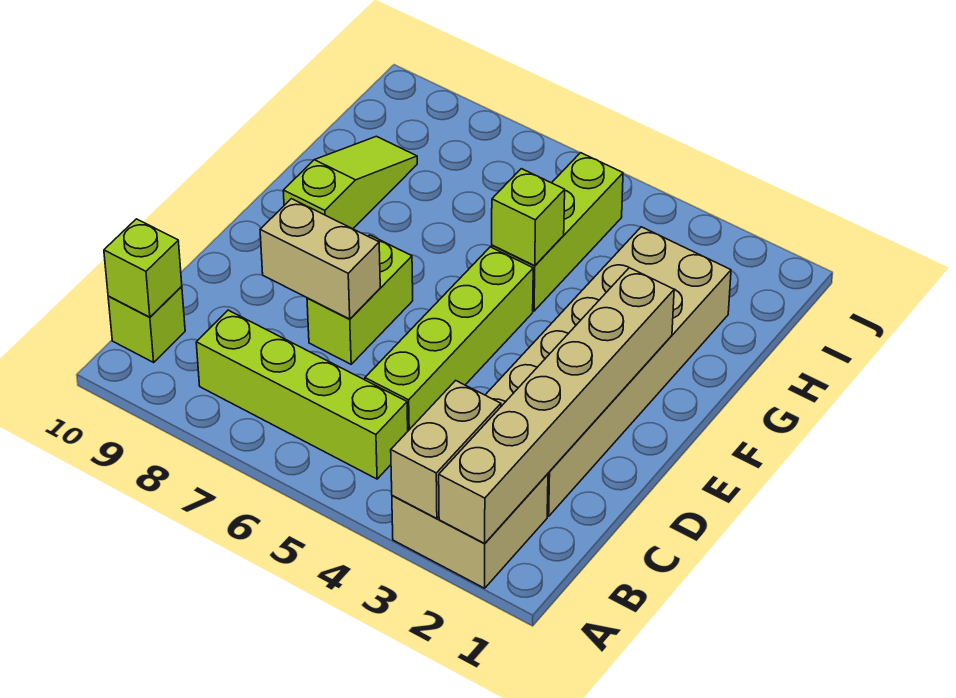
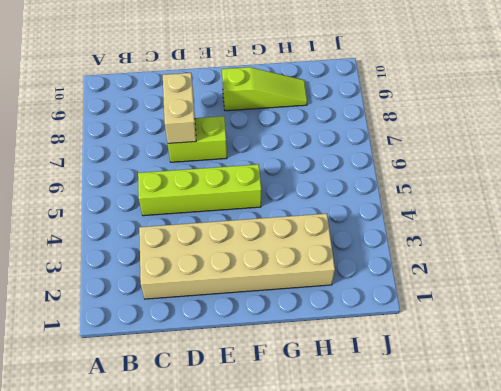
none -> tan brick A2:B3 level 1
none -> lime brick B5:B8 level 1
none -> lime brick B10 level 1

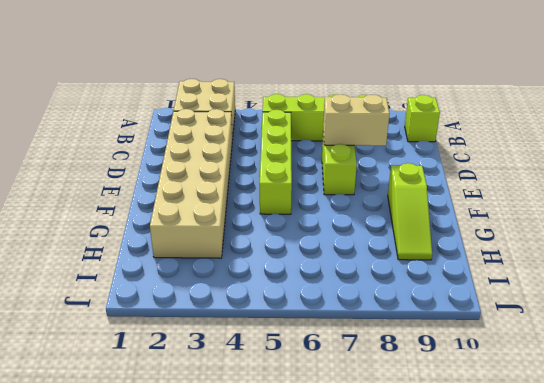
none -> lime brick G5:I5 level 1
none -> tan brick A2:F2 level 2
none -> tan brick A3:B3 level 2

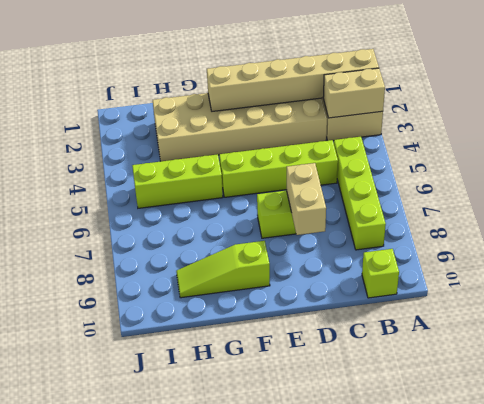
none -> lime brick B10 level 2
none -> lime brick G5 level 2

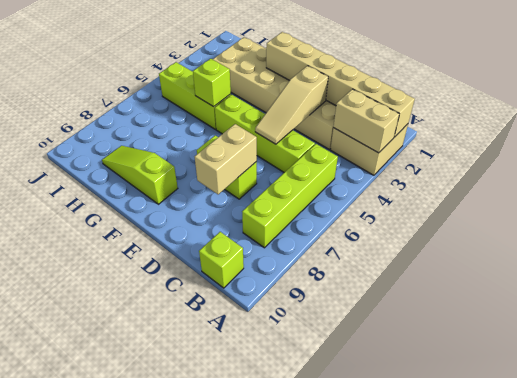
tan slope D3:D5 level 2 top 3 -> none
none -> lime brick B10 level 2

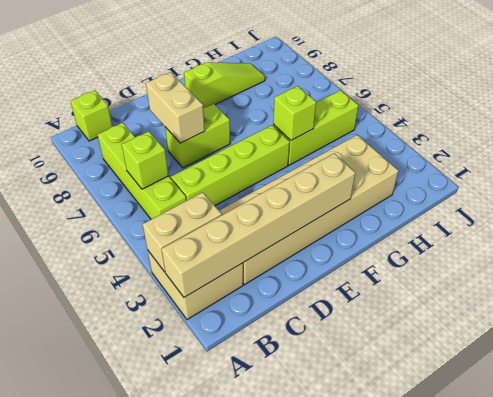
lime brick B6 level 2 -> lime brick B10 level 2

